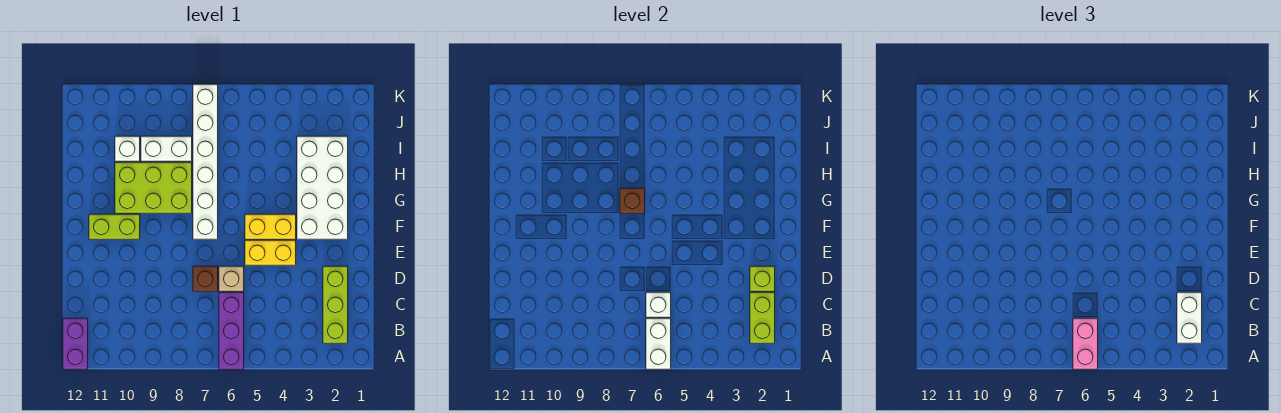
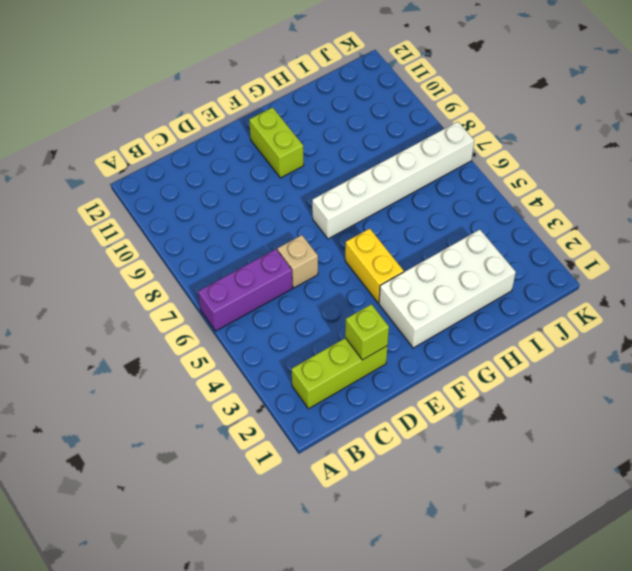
none -> purple brick A12:B12 level 1
none -> brown brick D7 level 1
none -> yellow brick E4:E5 level 1

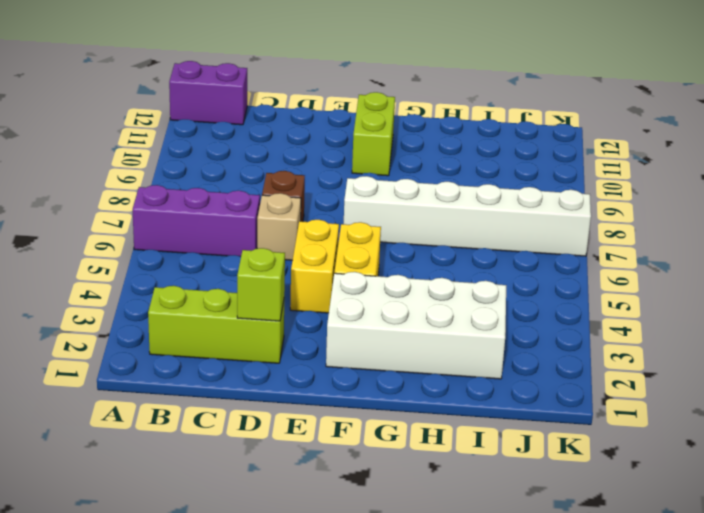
none -> lime brick G8:H10 level 1
none -> white brick I8:I9 level 1
none -> white brick I10 level 1

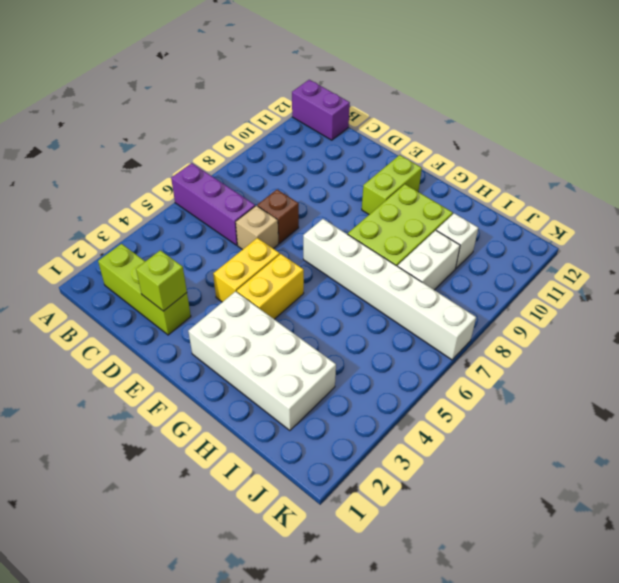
none -> white brick A6:B6 level 2
none -> lime brick B2:C2 level 2
none -> white brick C6 level 2

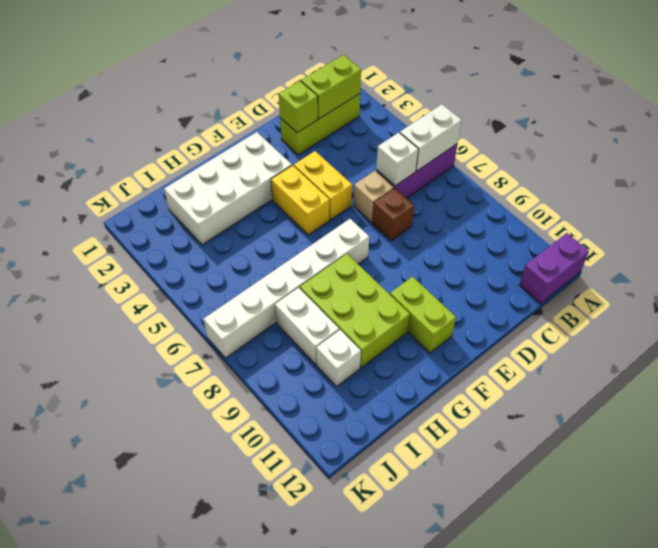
none -> brown brick G7 level 2
none -> pink brick A6:B6 level 3
none -> white brick B2:C2 level 3

